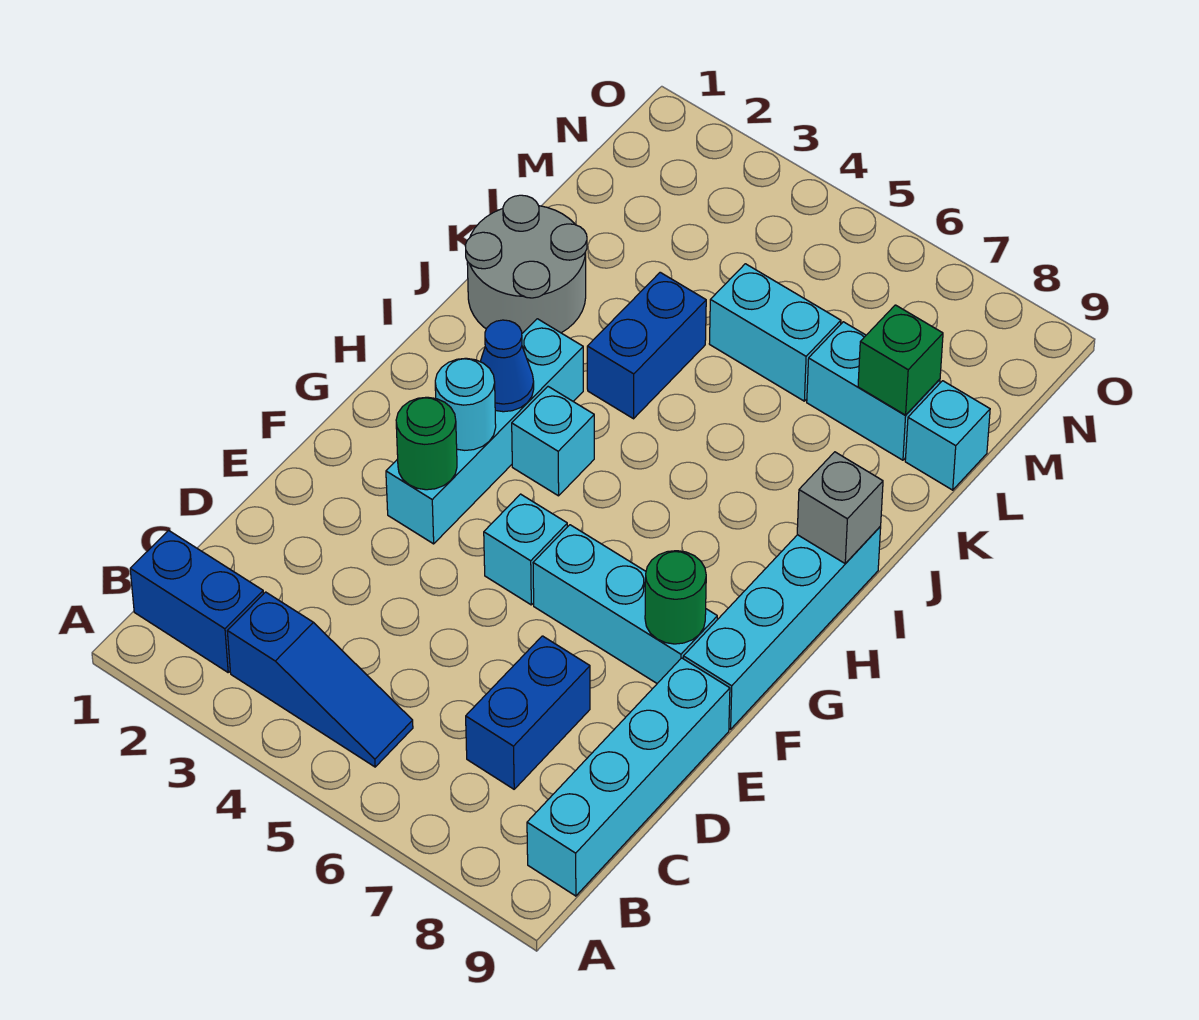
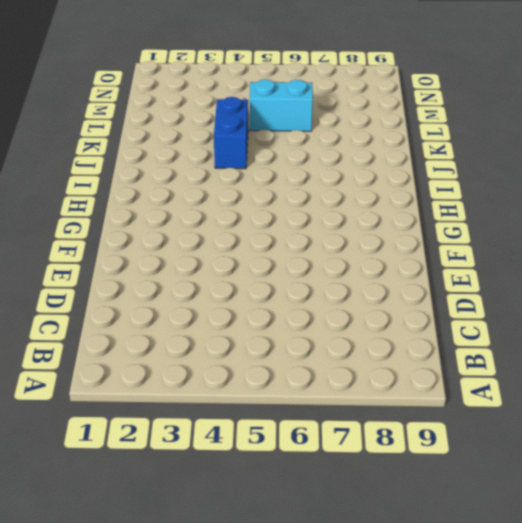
none -> blue brick B1:B2 level 1
none -> blue slope B3:B5 level 1 top 3
none -> cyan brick B9:E9 level 1

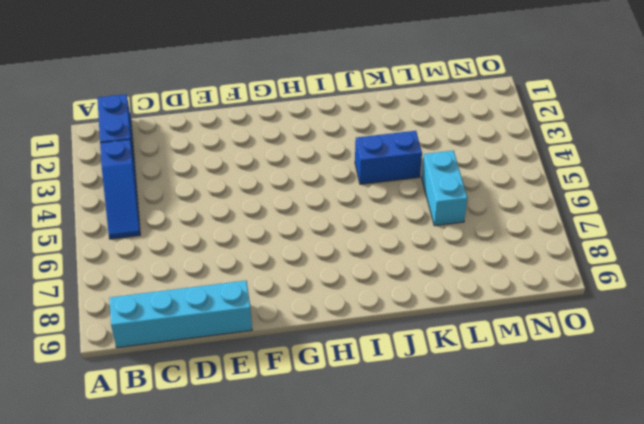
none -> blue brick C7:D7 level 1
none -> cyan brick F3:I3 level 1
none -> cyan brick F5 level 1

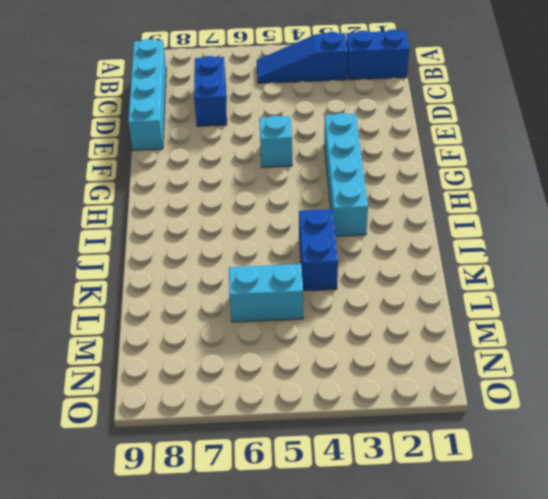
none -> cyan brick F6:F8 level 1
none -> cyan brick F9:I9 level 1
none -> cyan brick H4 level 1

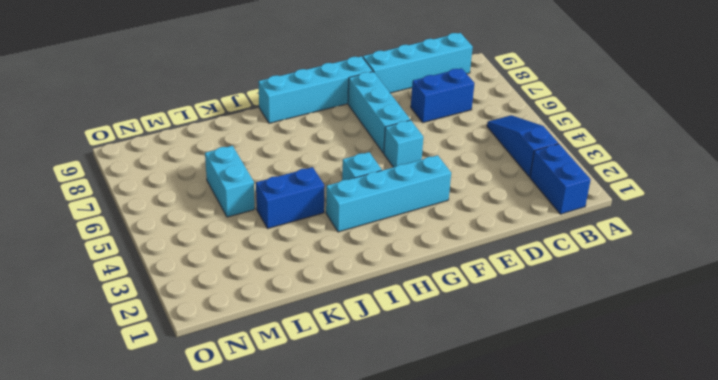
none -> grey round brick J1:K2 level 1
none -> cyan brick L7:L8 level 1
none -> cyan brick L9 level 1

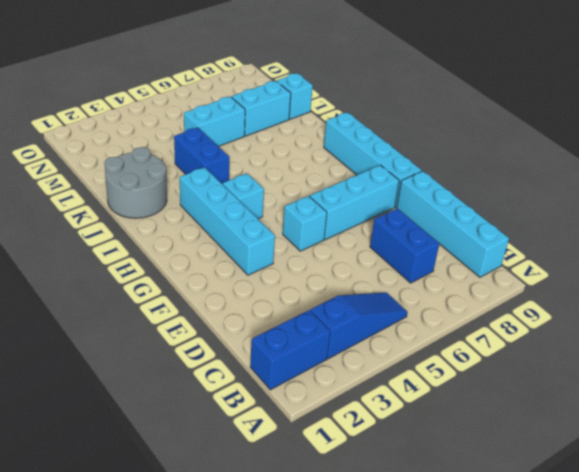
none -> green round brick F3 level 2
none -> green round brick F8 level 2
none -> cyan round brick G3 level 2

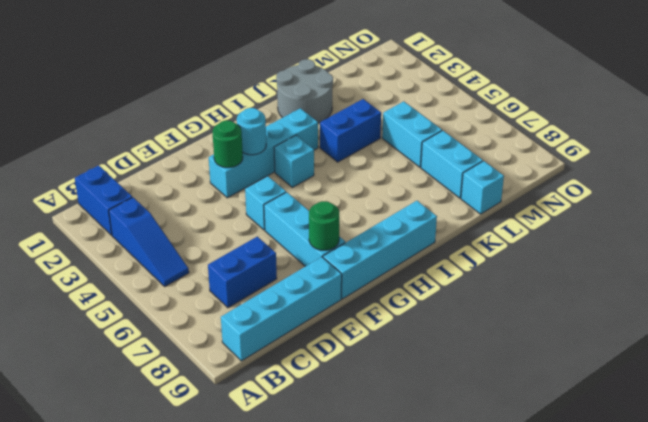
none -> blue cone H3 level 2
none -> grey brick I9 level 2
none -> green brick L8 level 2

